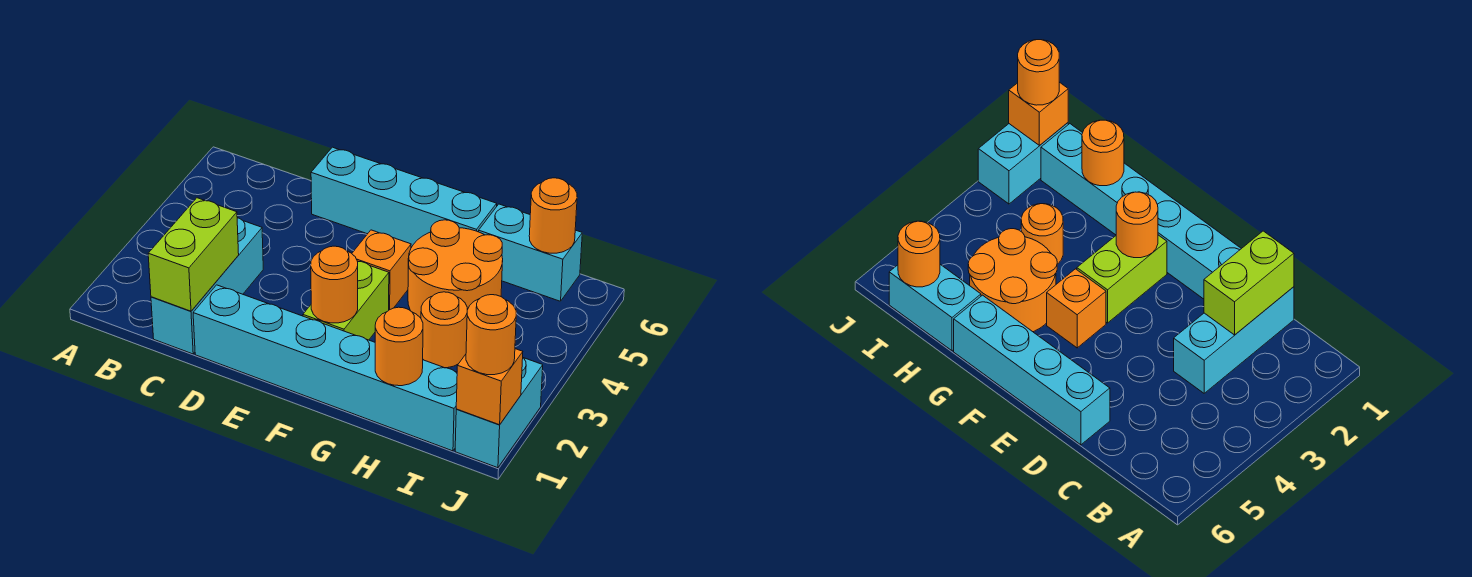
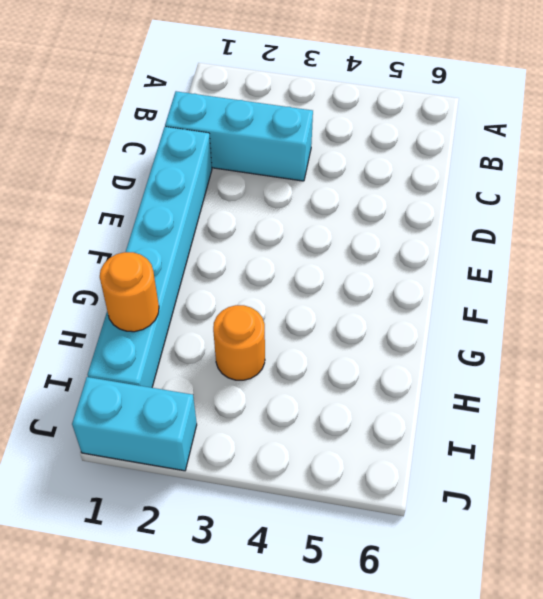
none -> cyan brick D6:G6 level 1
none -> lime brick F2:F3 level 1
none -> orange brick F4 level 1

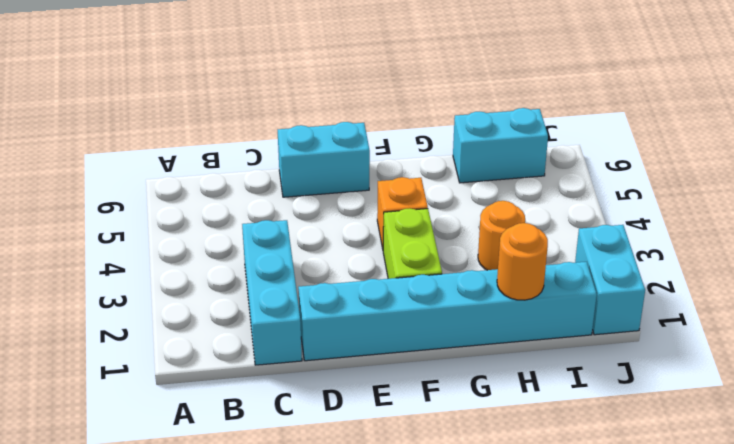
cyan brick D6:E6 level 1 -> cyan brick D6:G6 level 1
none -> orange round brick G4:H5 level 1
none -> lime brick C1:C2 level 2
none -> orange round brick F2 level 2

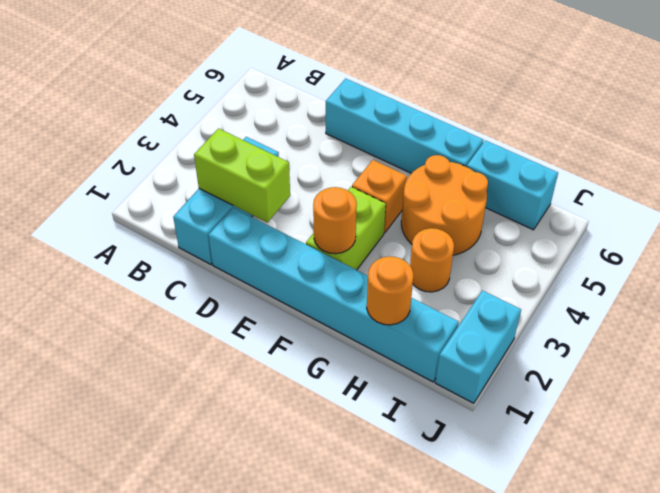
lime brick C2:D2 level 2 -> lime brick C1:C2 level 2
none -> orange round brick I6 level 2
none -> orange brick J1 level 2
none -> orange round brick J1 level 3

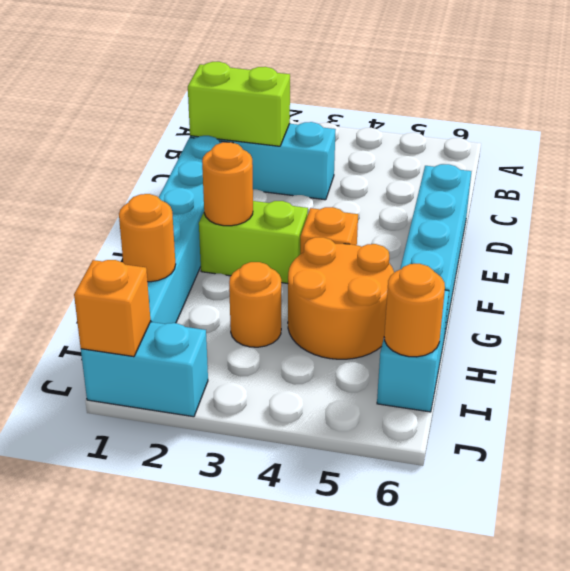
none -> orange round brick J1 level 3

